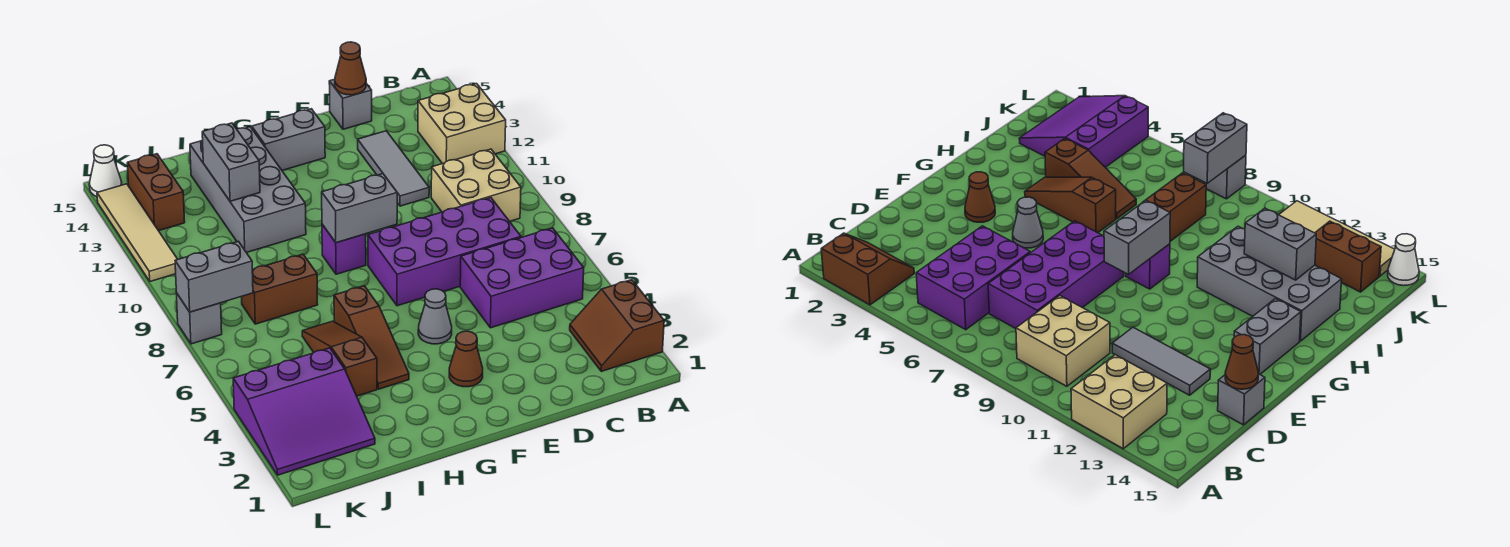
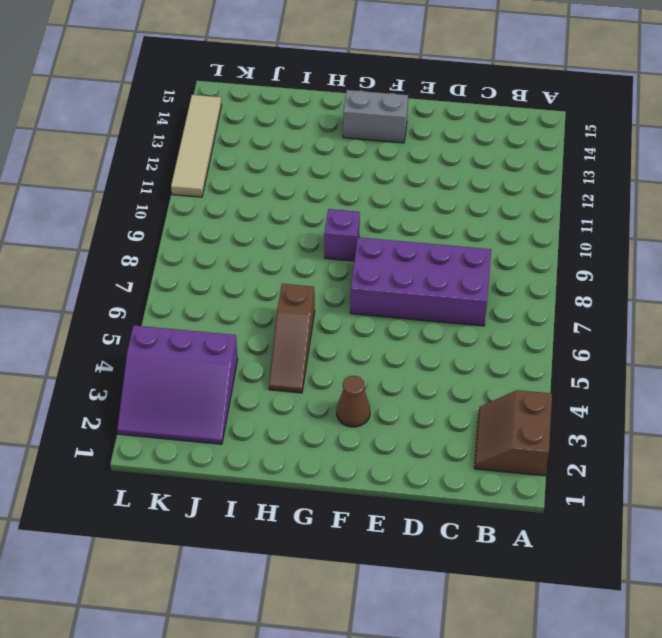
none -> tan brick A12:B13 level 1
none -> purple brick B5:D6 level 1
none -> tan brick B9:C10 level 1

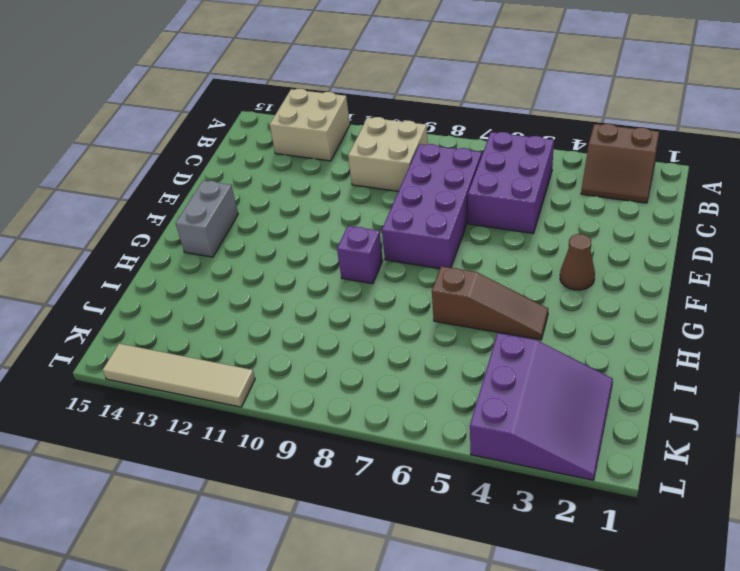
none -> grey tile D11:D13 level 1
none -> grey brick D15 level 1
none -> grey cone F5 level 1

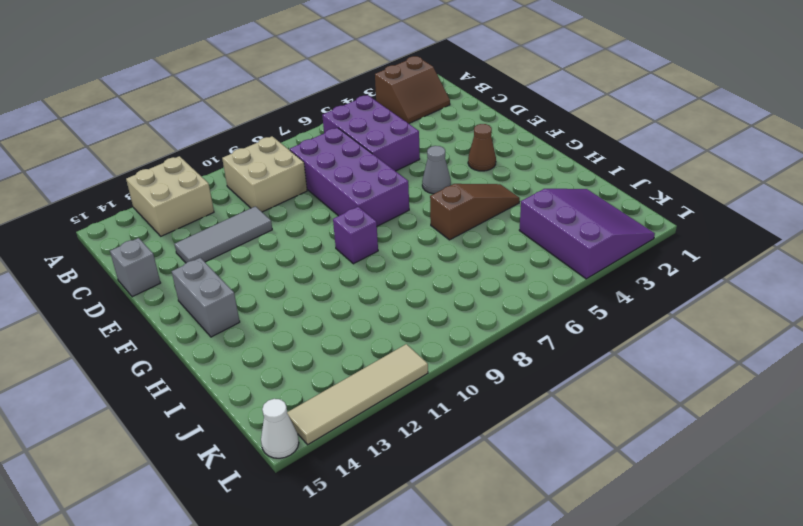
none -> grey brick H11:I14 level 1
none -> brown slope I4:I6 level 1 top 4
none -> brown brick I8:J8 level 1

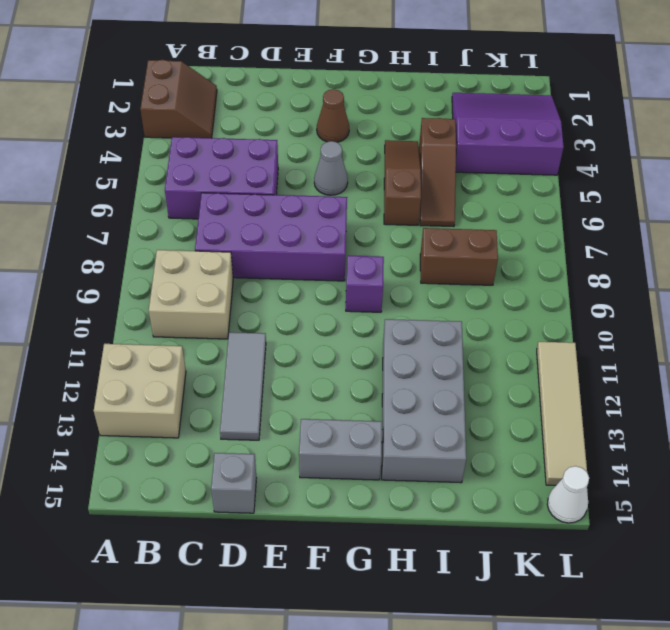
none -> brown brick K13:K14 level 1
none -> grey brick L8 level 1
none -> brown cone D15 level 2

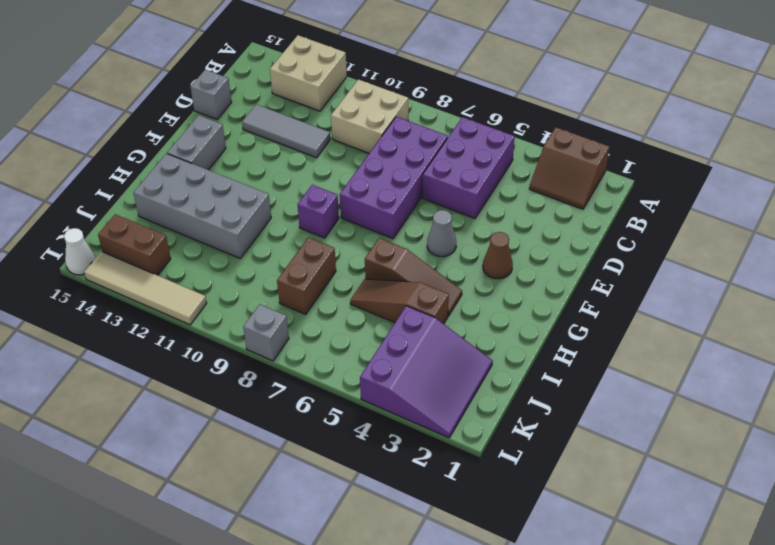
none -> brown cone D15 level 2
none -> grey brick F9:G9 level 2
none -> grey brick I12:I13 level 2

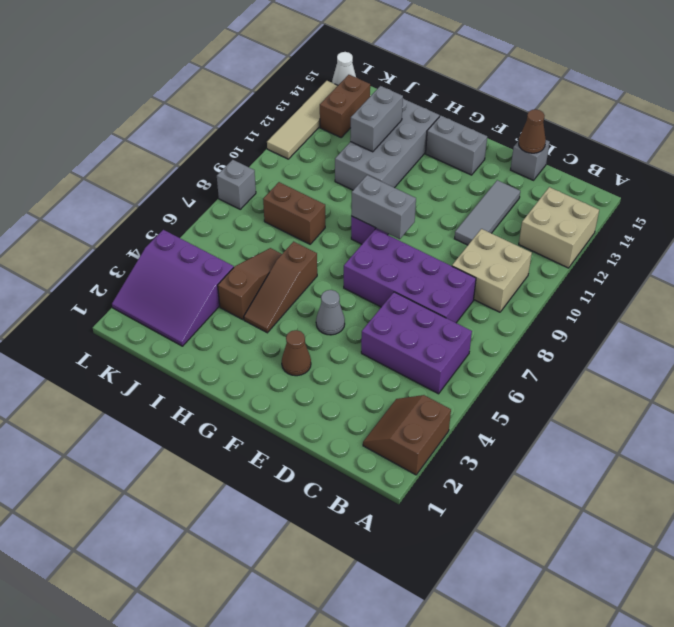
none -> grey brick K8:L8 level 2

